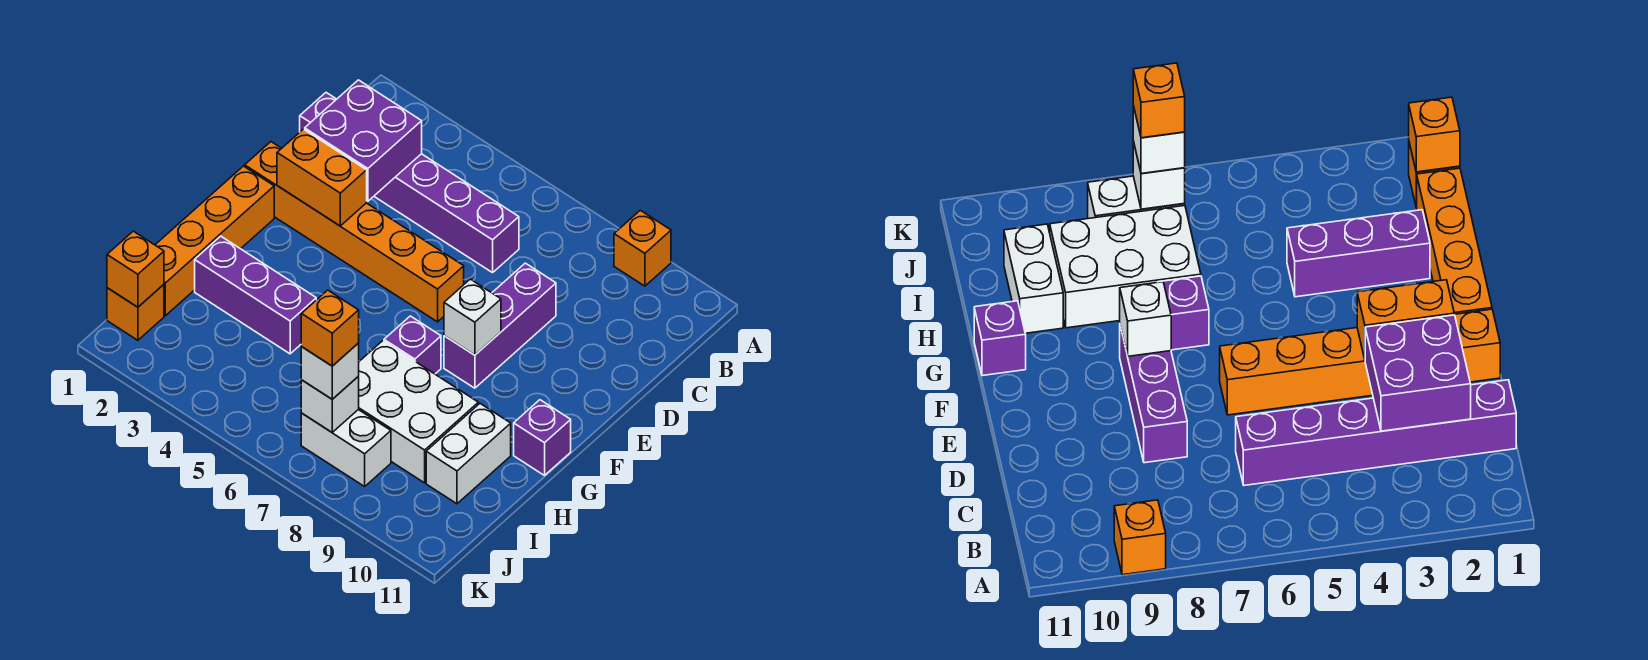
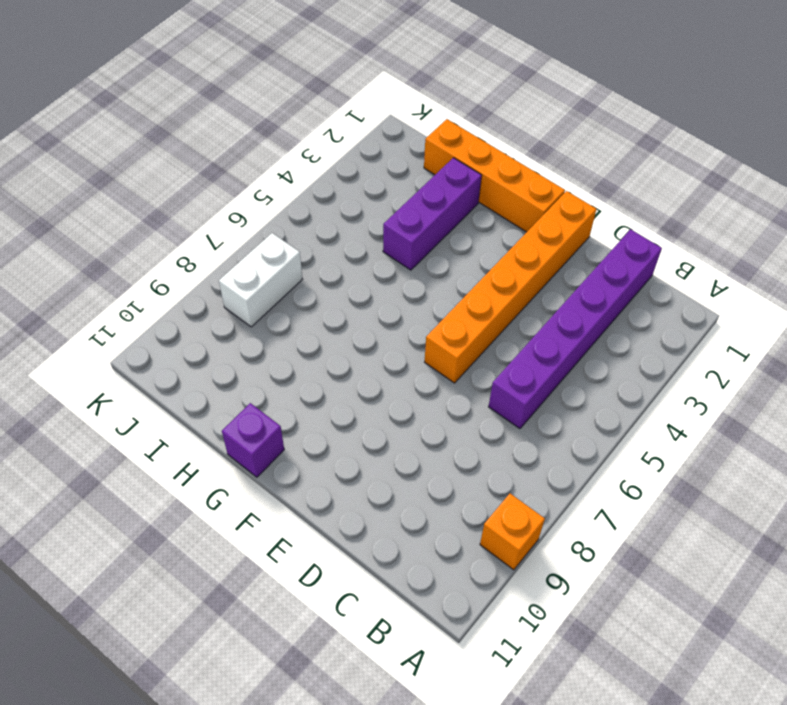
none -> purple brick D8:F8 level 1
none -> purple brick G7 level 1
none -> white brick H7:I9 level 1

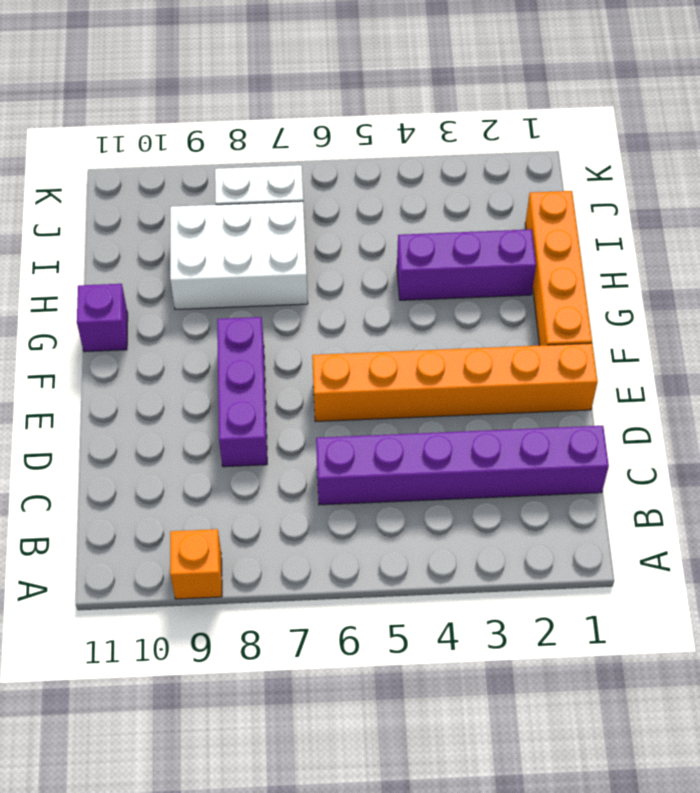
none -> purple brick G7 level 1
none -> white brick H10:I10 level 1
none -> orange brick J1 level 1

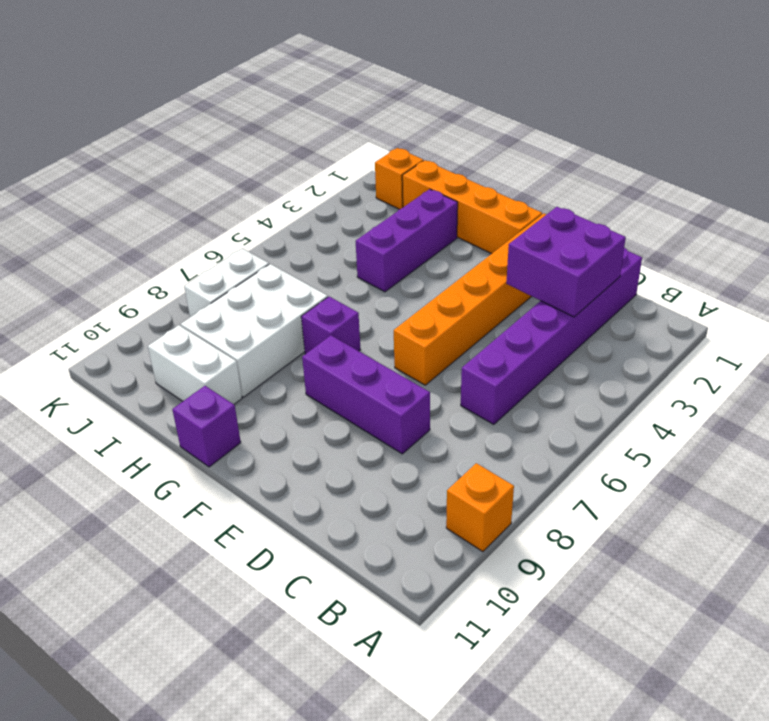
none -> orange brick E2:E3 level 2
none -> white brick F8 level 2
none -> orange brick J1 level 2

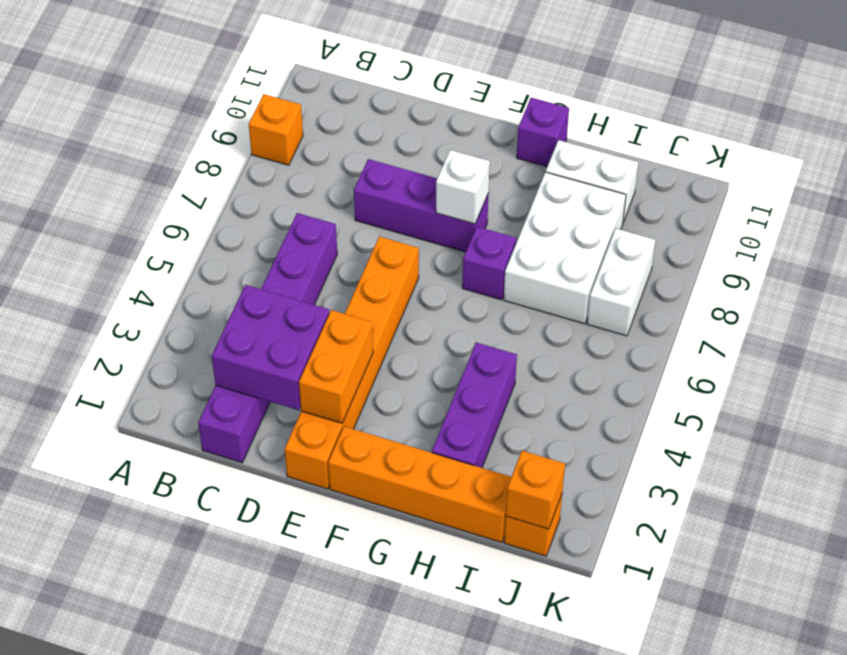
none -> white brick J7 level 2
none -> white brick J7 level 3
none -> orange brick J7 level 4

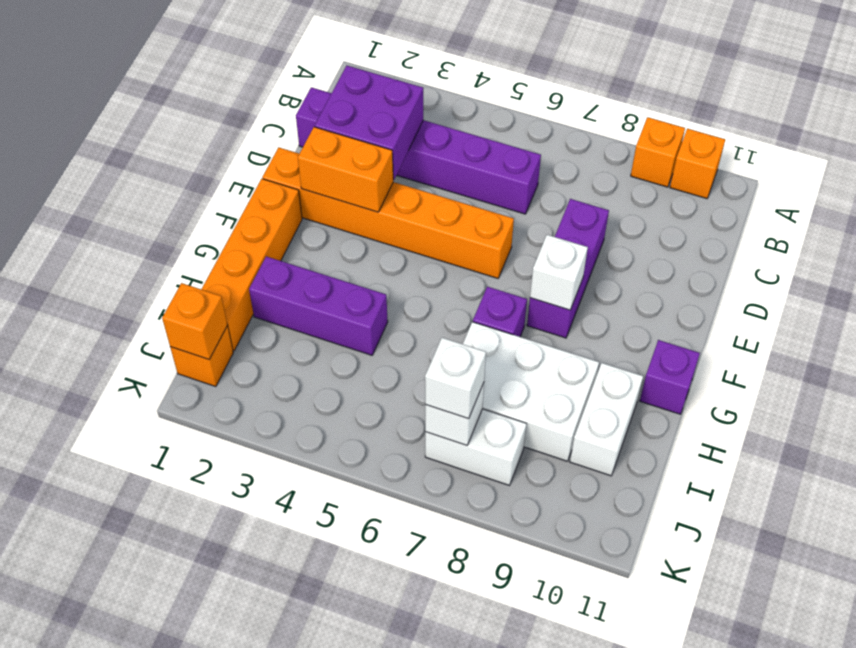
orange brick A10 level 1 -> orange brick J7 level 4

